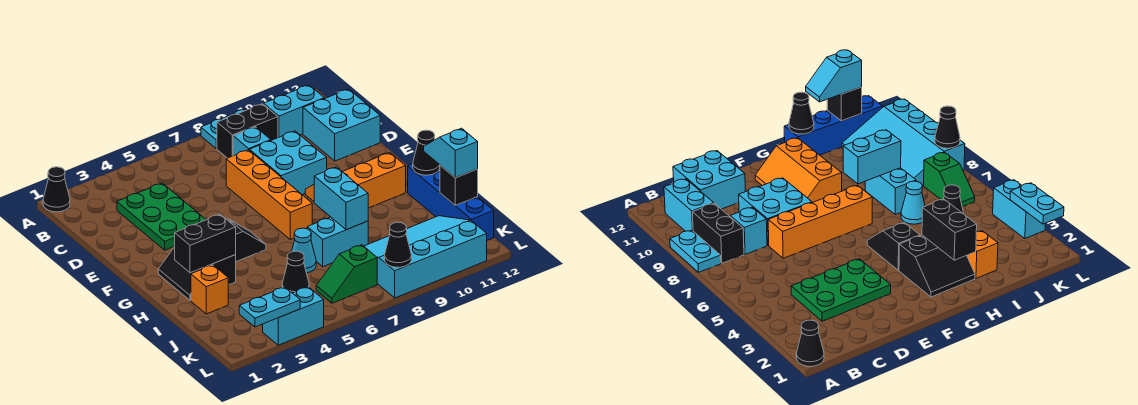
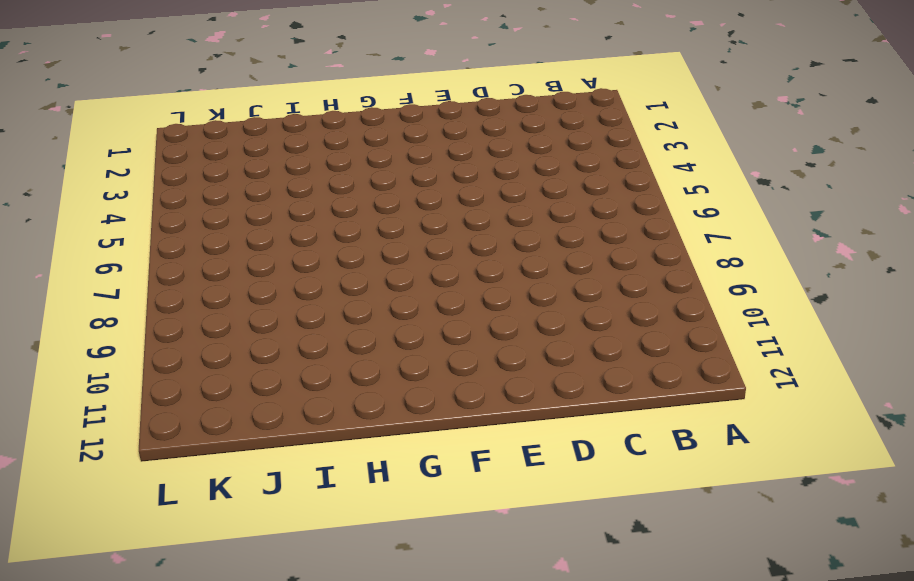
none -> black cone A1 level 1
none -> cyan plate A8:A9 level 1
none -> black brick B8:B9 level 1

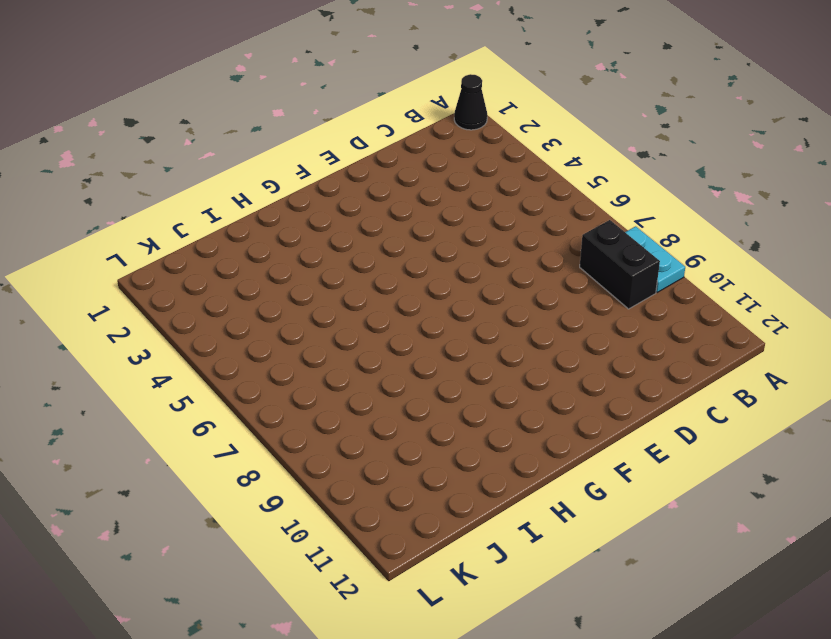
none -> cyan brick B10:B11 level 1
none -> green plate C3:E4 level 1
none -> cyan brick C8 level 1

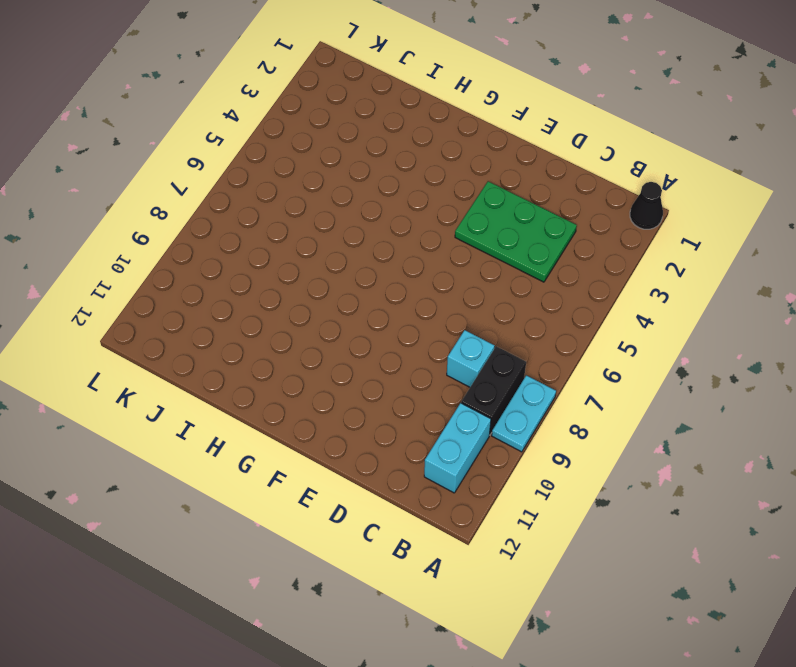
none -> cyan brick C11:D12 level 1
none -> orange brick D7:G7 level 1
none -> cyan brick D8:E9 level 1

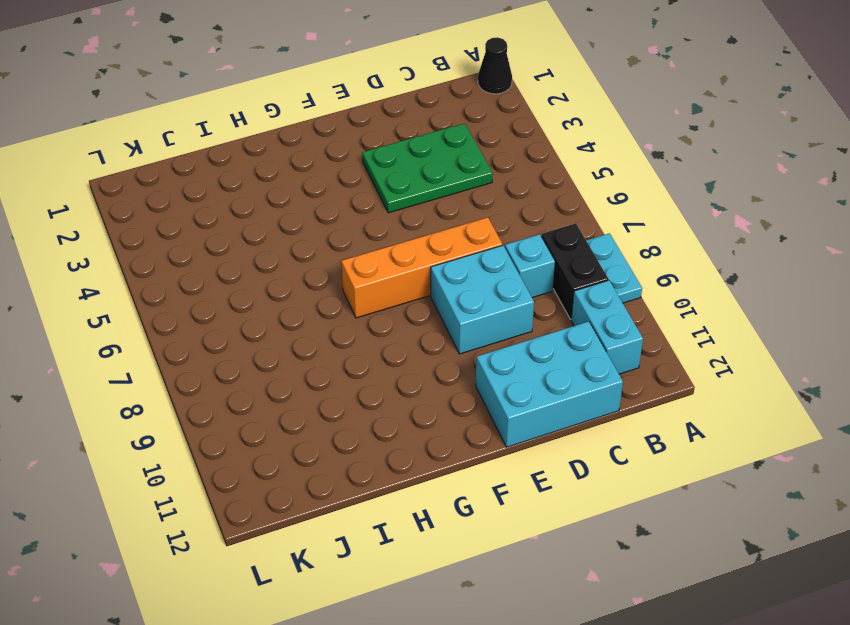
cyan brick C11:E12 level 1 -> cyan brick C11:D12 level 1
none -> orange slope F9:G11 level 1 top G
none -> black slope G2:H3 level 1 top 3
none -> black slope G4:G5 level 1 top 4

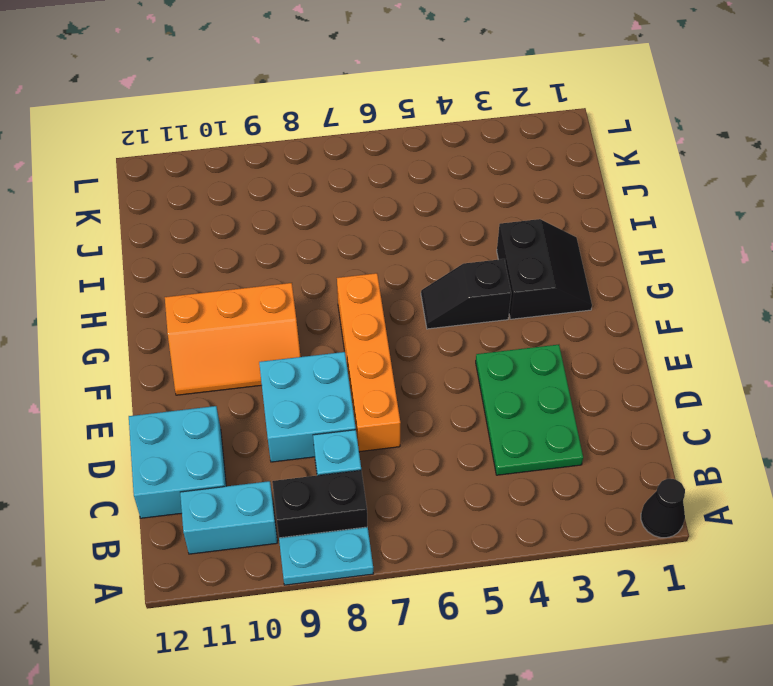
none -> blue brick H12:K12 level 1
none -> orange brick I2 level 1
none -> cyan cone I6 level 1

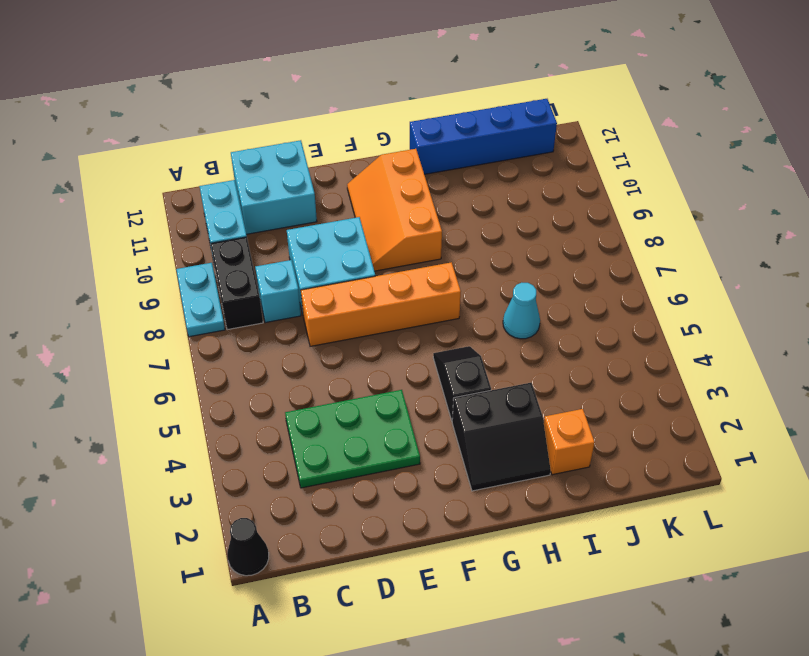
none -> cyan brick I7:I8 level 1
none -> black cone J5 level 1
none -> cyan slope J8:L11 level 1 top L

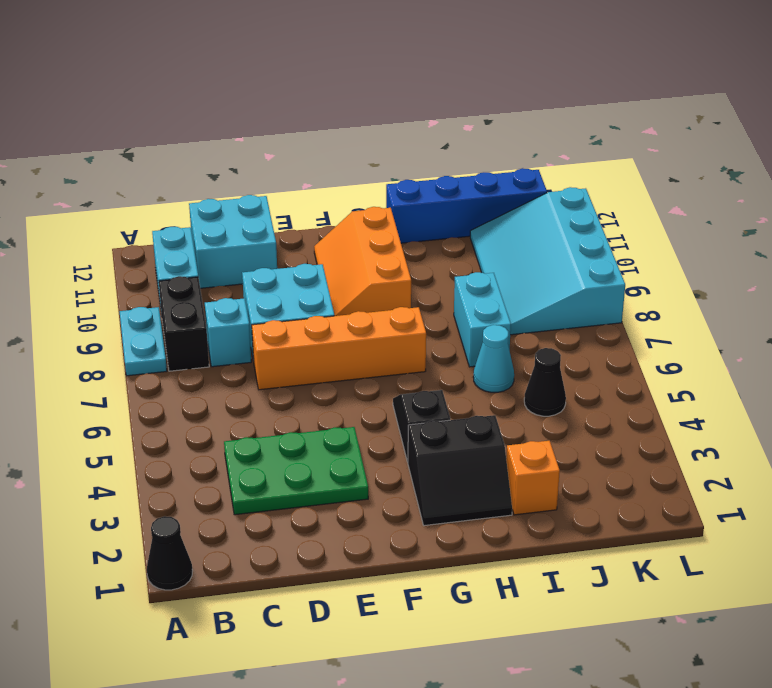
none -> green slope K6:K7 level 1 top 7
none -> cyan brick L3:L4 level 1
none -> black brick H2:H3 level 2

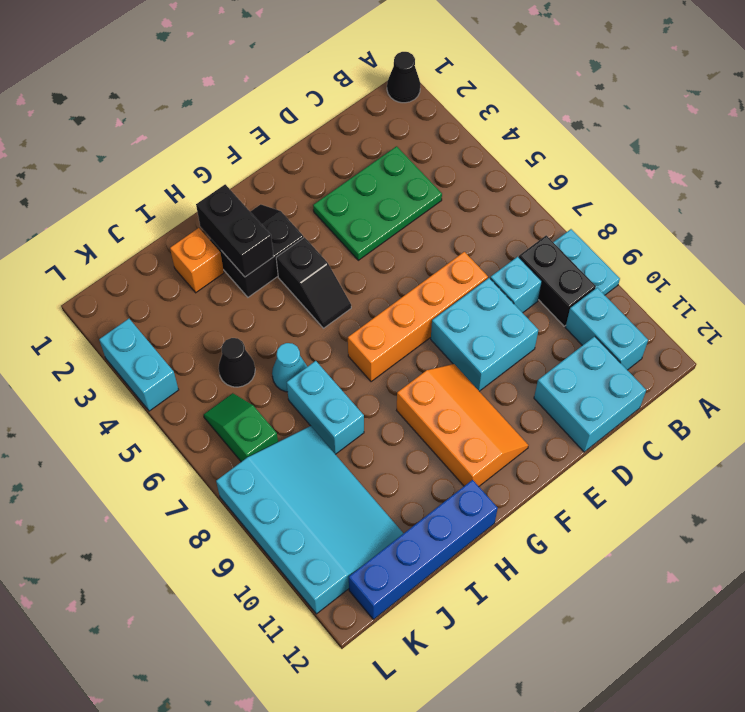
none -> cyan brick H8:I8 level 2
none -> black cone H12 level 2
none -> black brick J12 level 2

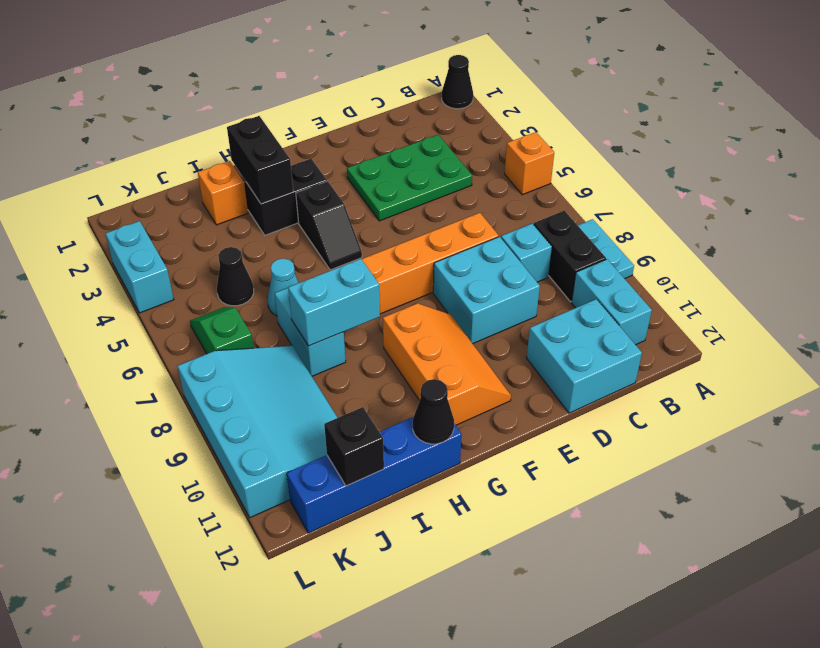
orange brick A5 level 1 -> none
none -> cyan plate L2:L3 level 2
none -> black cone L8 level 2
none -> cyan slope I12:J12 level 3 top J

